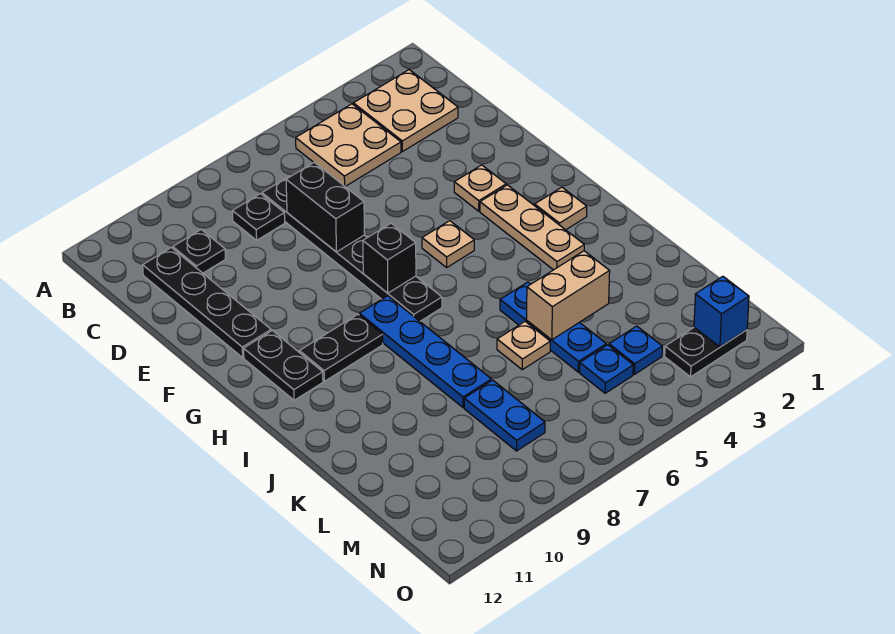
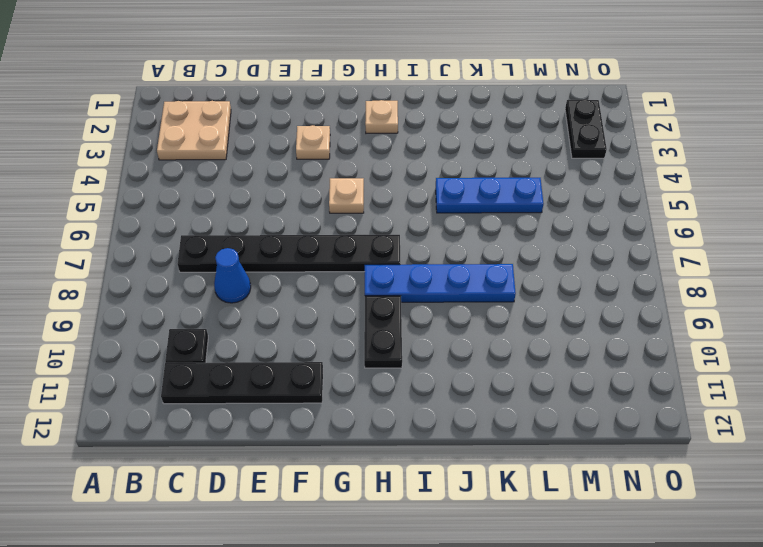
blue cone D8 level 1 -> none
none -> tan plate B4:C5 level 1
none -> black plate C8 level 1
none -> tan plate G3:I3 level 1

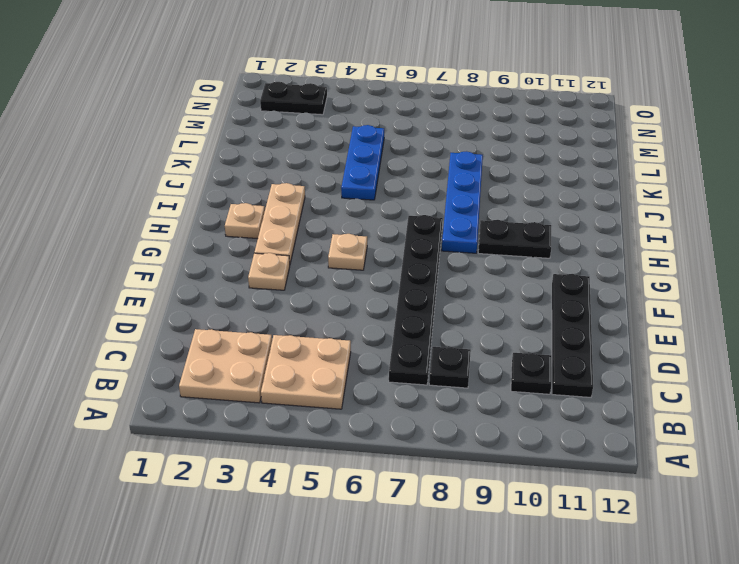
none -> black plate G11:H11 level 1
none -> tan plate K6 level 1
none -> blue plate L8:M8 level 1

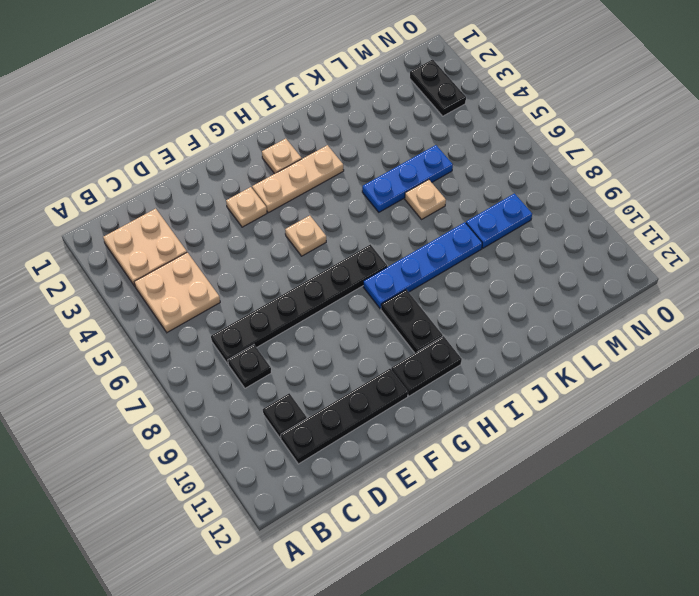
none -> blue plate M4 level 1
none -> blue plate M5 level 1
none -> black brick D7:E7 level 2

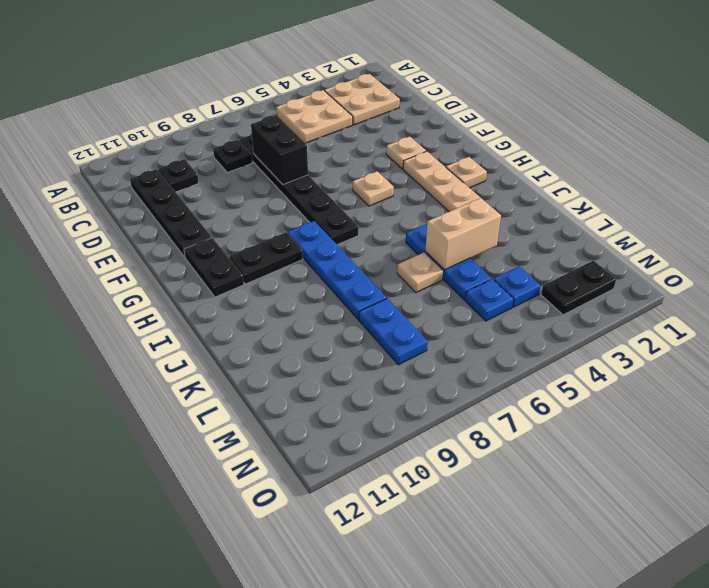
none -> black brick G7 level 2
none -> blue brick N2 level 2

